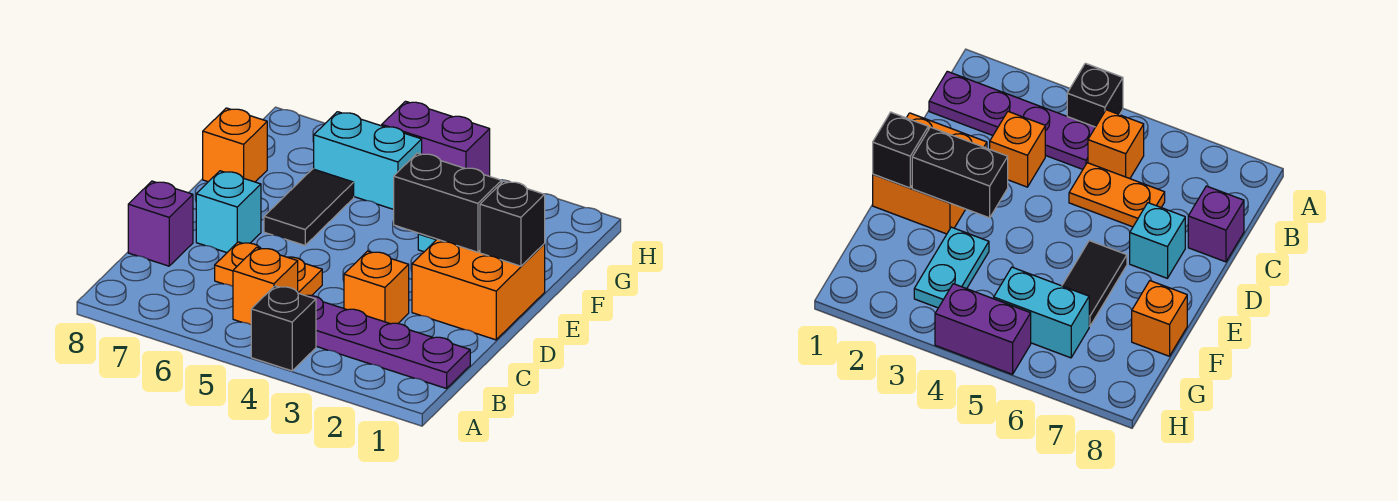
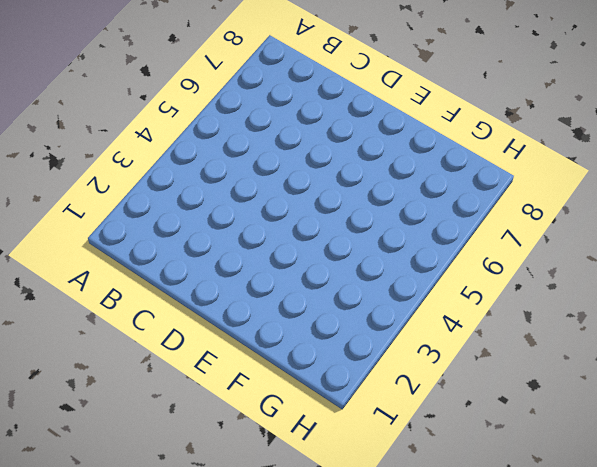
none -> black brick A4 level 1
none -> purple plate B1:B4 level 1
none -> orange brick B5 level 1

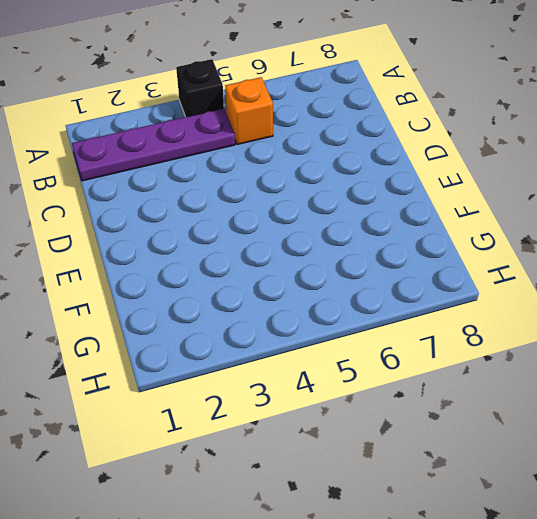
none -> orange brick C3 level 1
none -> orange plate C5:C6 level 1
none -> purple brick C8 level 1

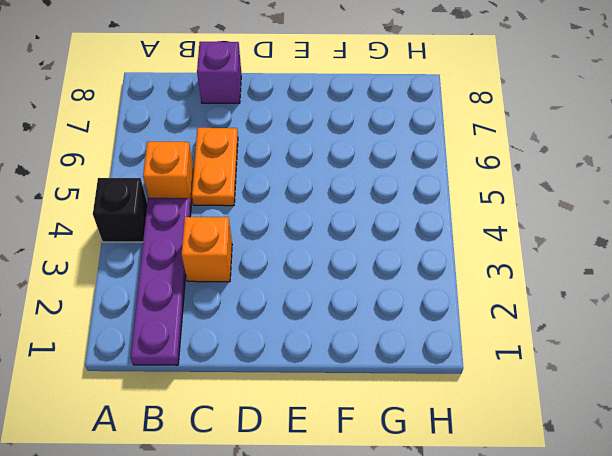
none -> orange brick D1:E2 level 1
none -> cyan brick D7 level 1
none -> black tile E6:F6 level 1

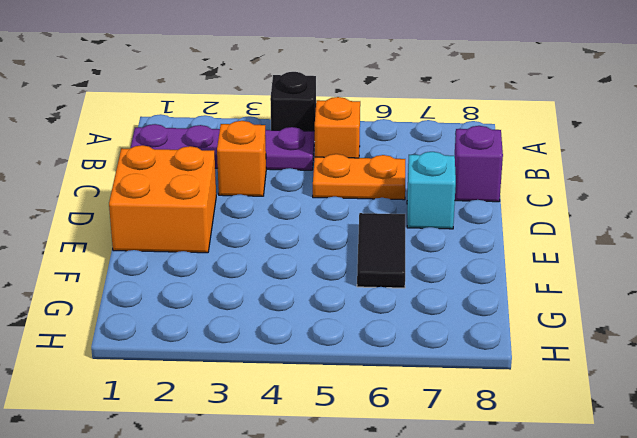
none -> cyan plate F3:G3 level 1
none -> orange brick F8 level 1
none -> cyan brick G5:G6 level 1

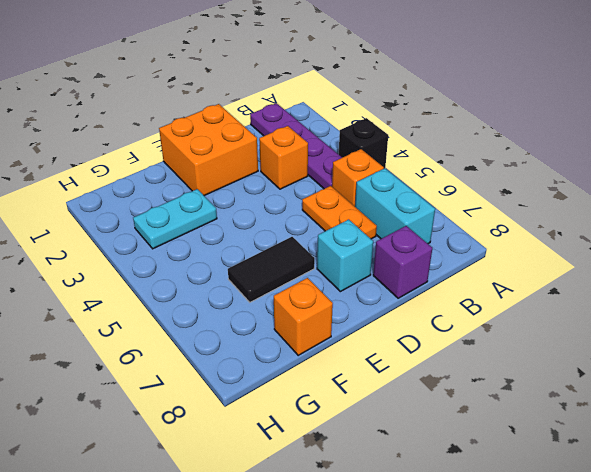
cyan brick B6:B7 level 1 -> cyan brick G5:G6 level 1
none -> purple brick H4:H5 level 1
none -> black brick E1 level 2
none -> black brick E2:E3 level 2

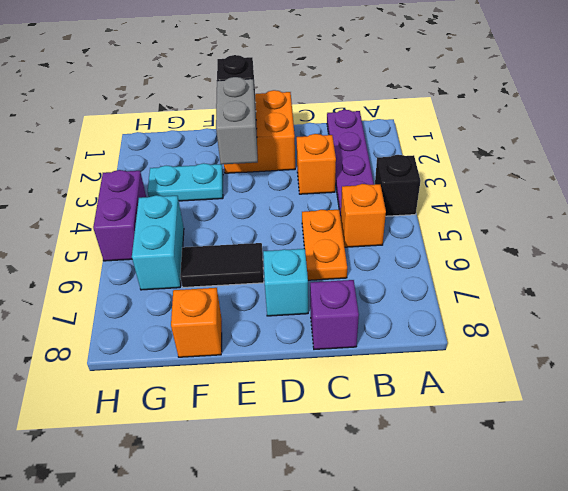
grey brick E2:E3 level 2 -> black brick E2:E3 level 2

